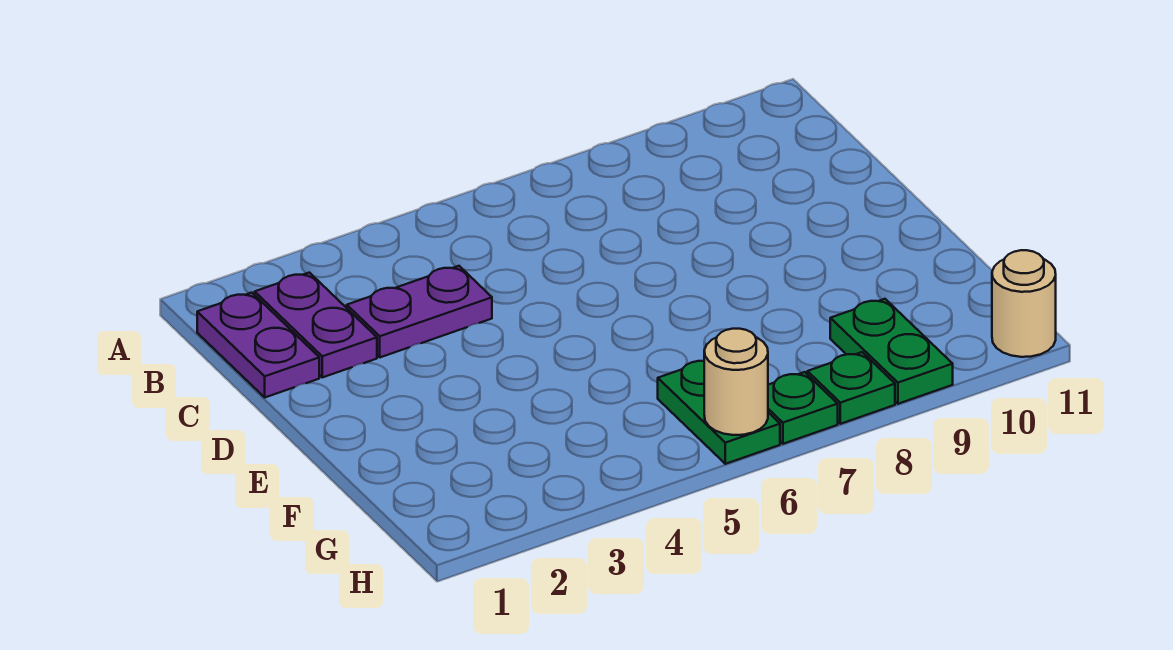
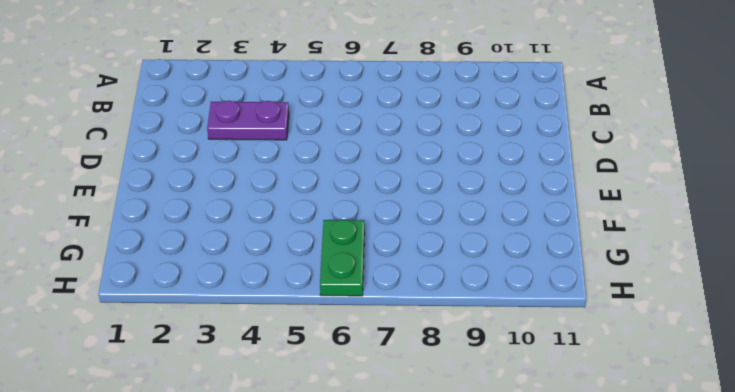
none -> purple plate B1:C1 level 1
none -> purple plate B2:C2 level 1

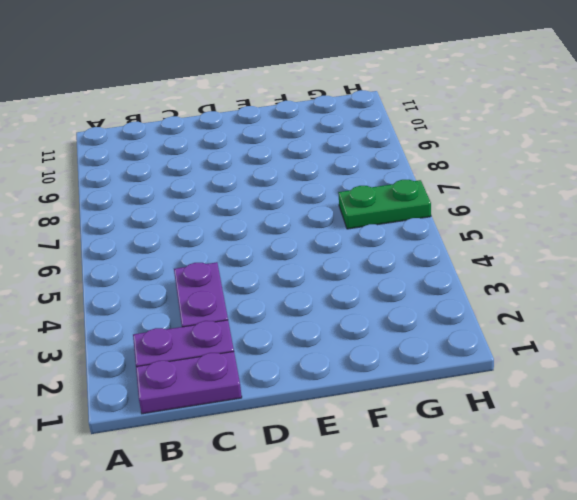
none -> green plate G9:H9 level 1
none -> green plate H7 level 1

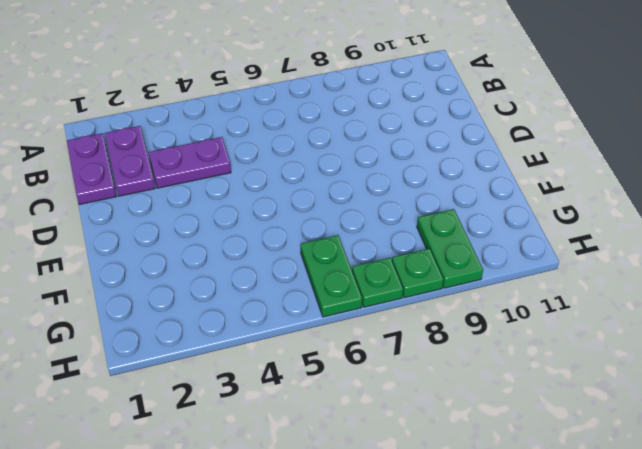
none -> tan round brick H11 level 1
none -> tan round brick H6 level 2

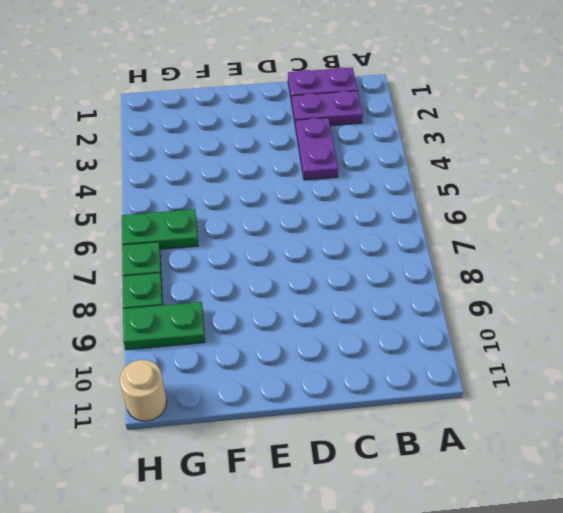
none -> tan round brick H6 level 2

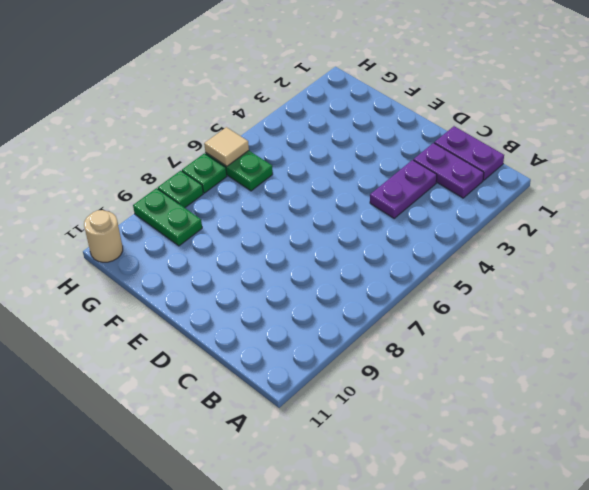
tan tile H6 level 2 -> tan round brick H6 level 2

